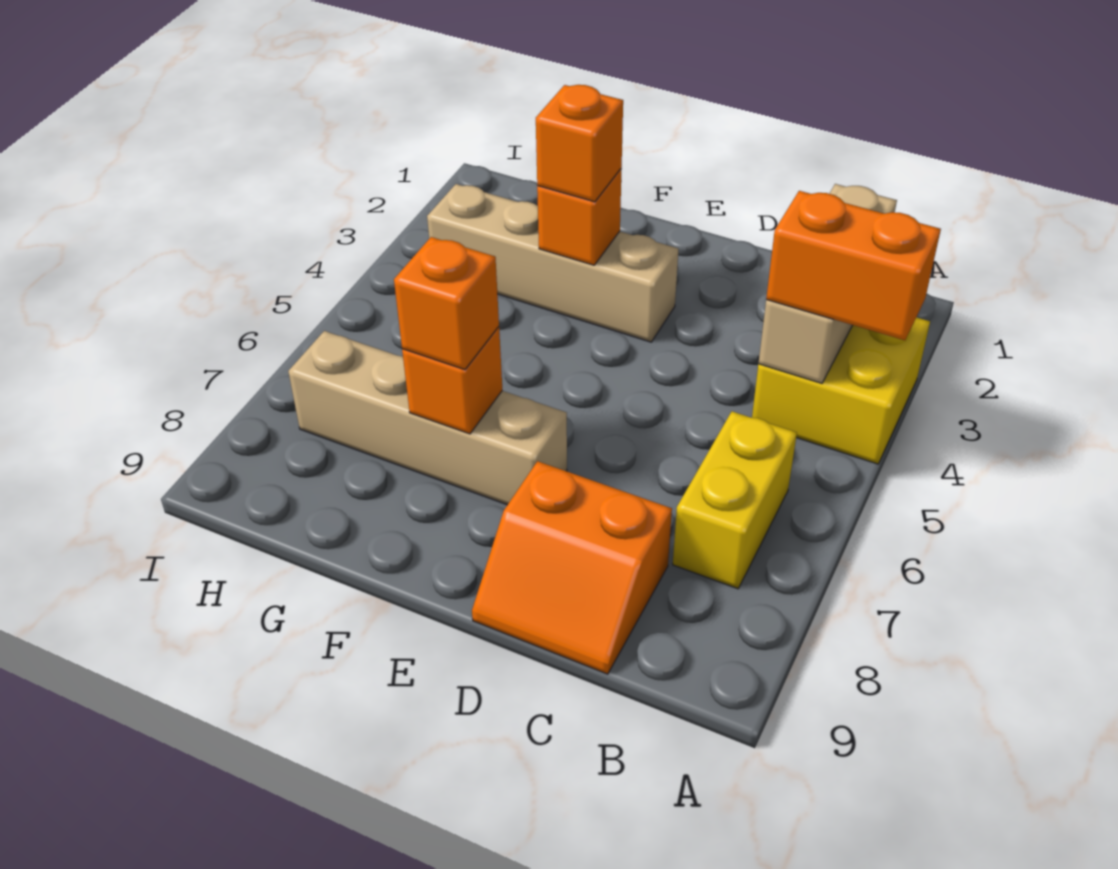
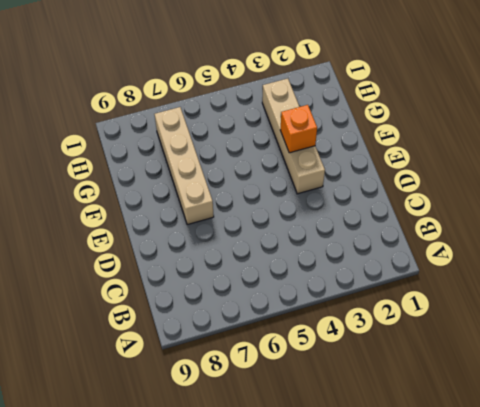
none -> yellow brick A3:B4 level 1
none -> yellow brick B6:B7 level 1

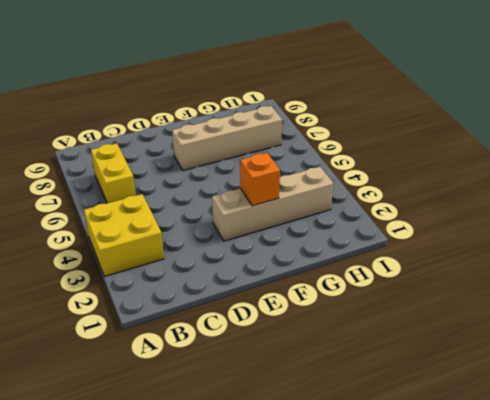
none -> orange slope C8:D9 level 1 top 8
none -> tan brick B2:B4 level 2

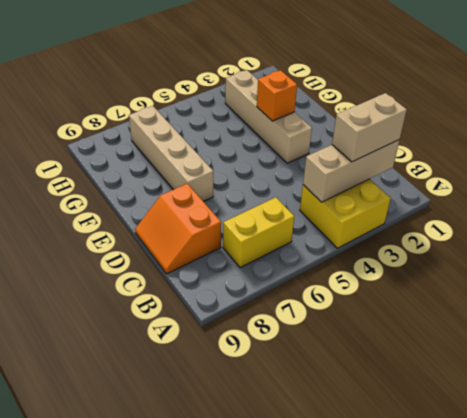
tan brick B2:B3 level 3 -> none
none -> orange brick F7 level 2
none -> orange brick A4:B4 level 3

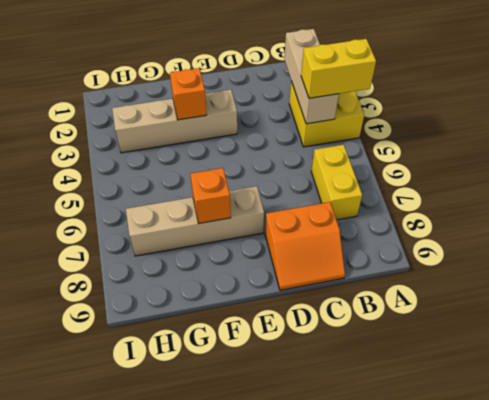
yellow brick A4:B4 level 3 -> orange brick A4:B4 level 3
none -> orange brick F3 level 3
none -> orange brick F7 level 3

